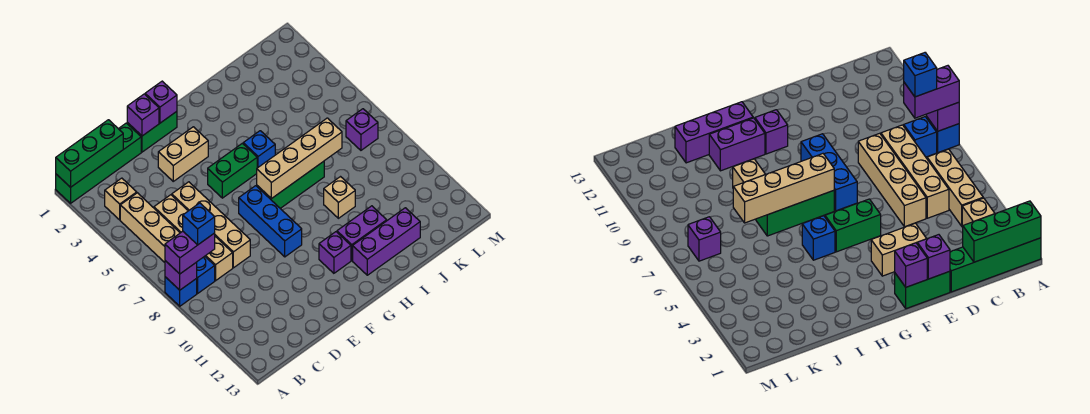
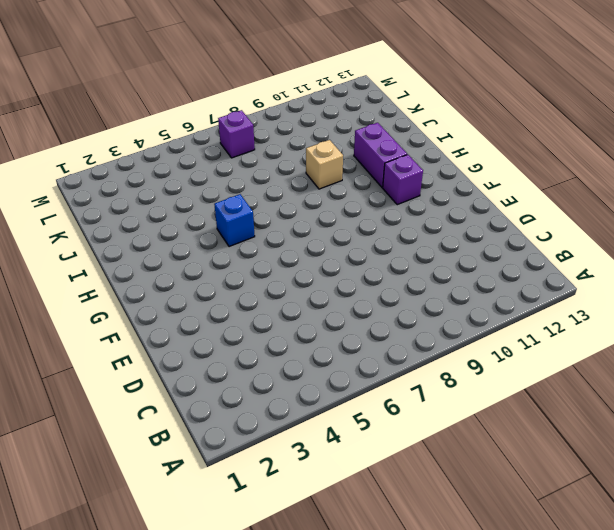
none -> green brick A1:D1 level 1
none -> blue brick A8 level 1
none -> tan brick B3 level 1

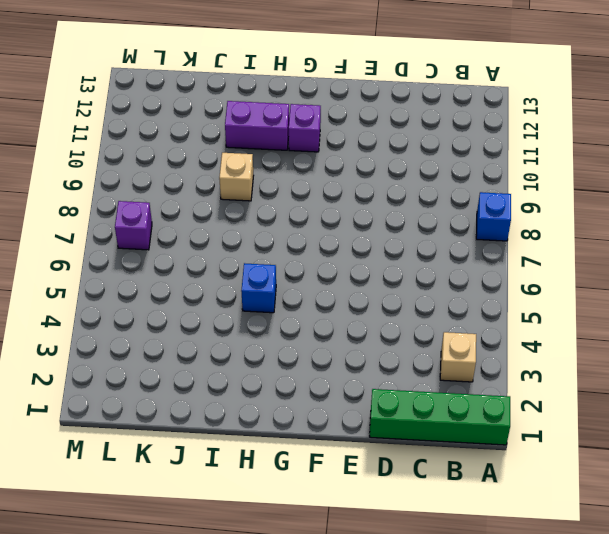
none -> tan brick B4:B6 level 1
none -> blue brick B8 level 1
none -> tan brick C5:C8 level 1

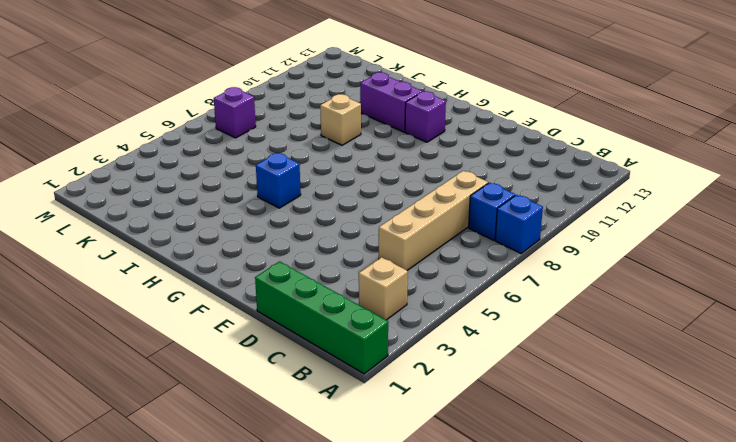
none -> tan brick B4:B6 level 1
none -> tan brick D5:D8 level 1
none -> green brick E1:F1 level 1

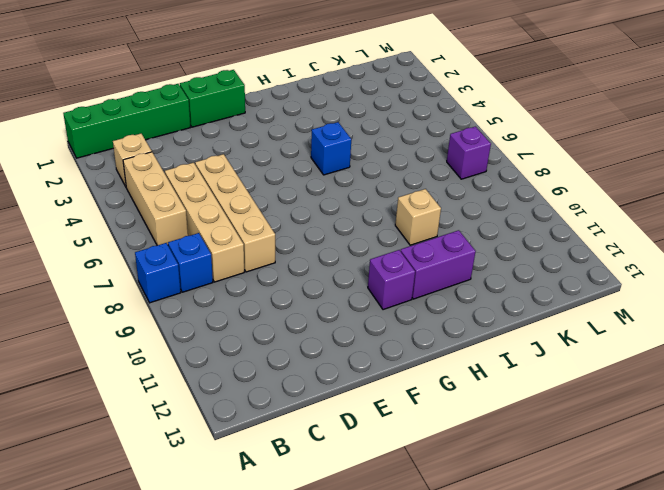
none -> tan brick E3:F3 level 1
none -> green brick F5:G5 level 1
none -> blue brick F7:F9 level 1

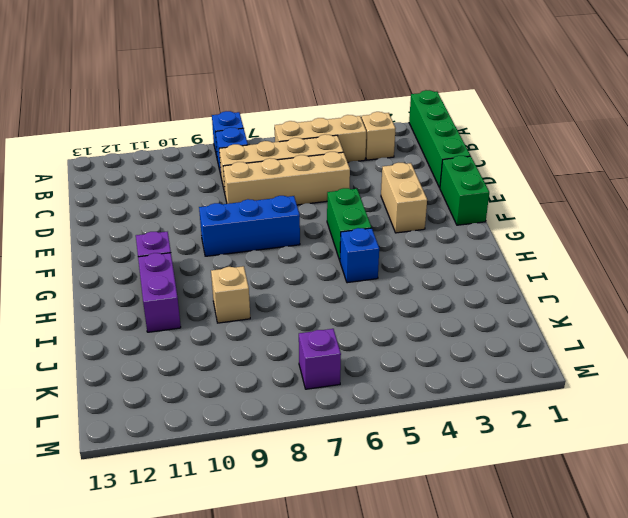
none -> green brick G7:I7 level 1
none -> purple brick H12:J12 level 1
none -> green brick A1:C1 level 2

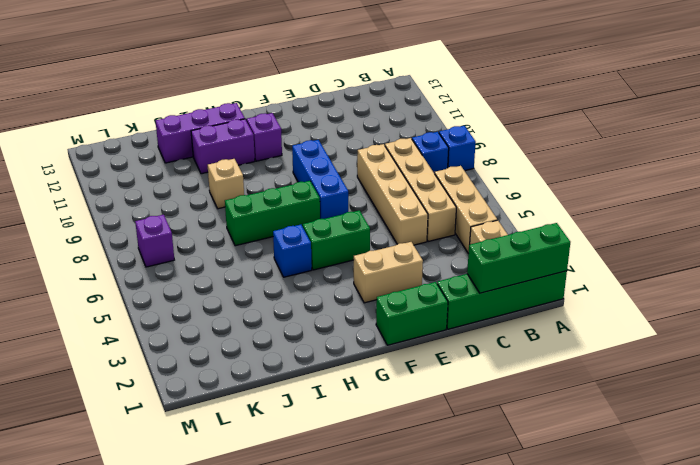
none -> purple brick A8 level 2
none -> purple brick E1 level 2
none -> purple brick F1 level 2

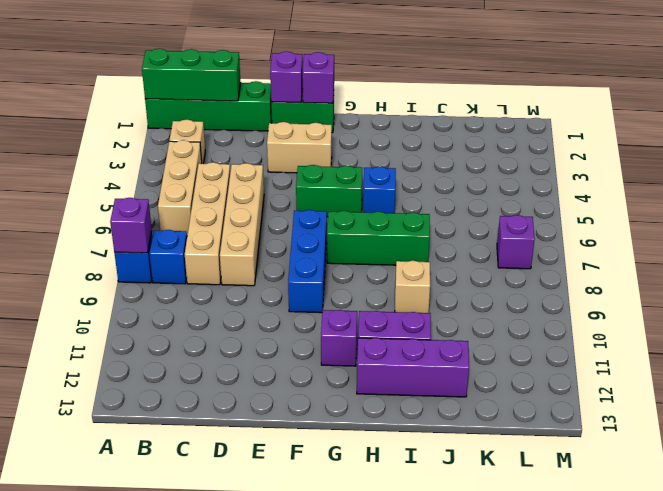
none -> tan brick G7:J7 level 2
none -> purple brick A8:B8 level 3
none -> blue brick B8 level 4

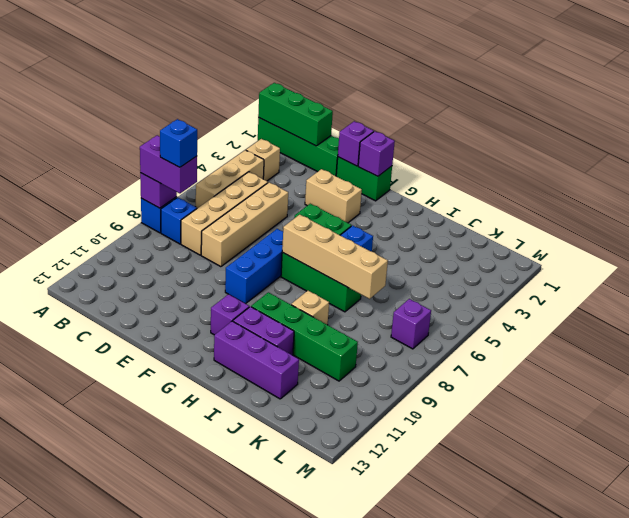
green brick H10:K10 level 1 -> none

